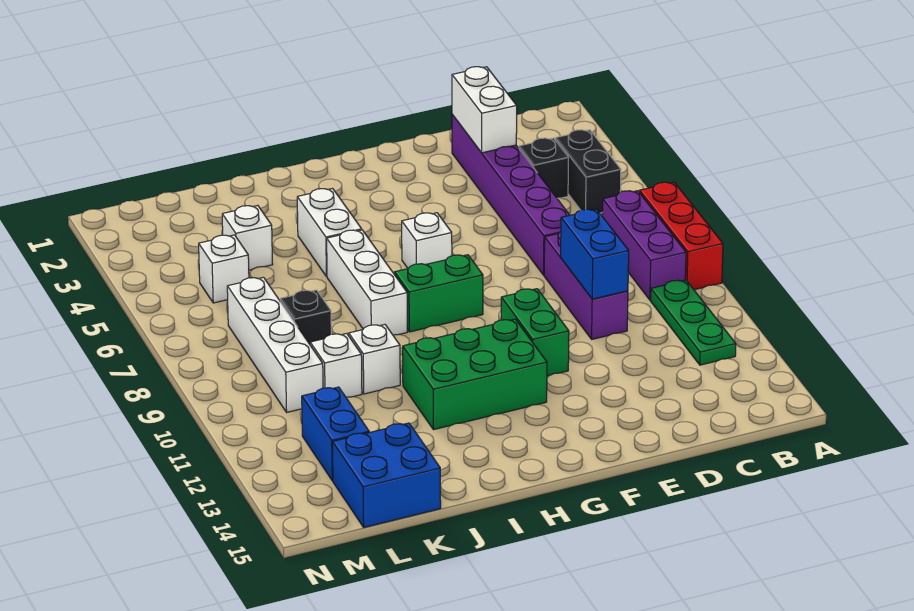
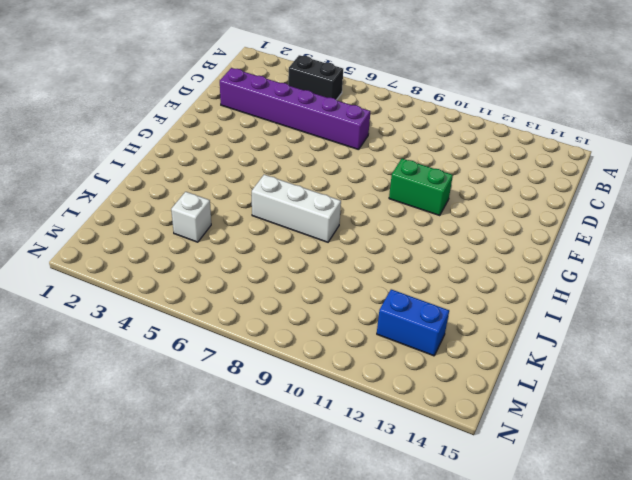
none -> red brick A7:A9 level 1
none -> purple brick B7:B9 level 1
none -> green plate B10:B12 level 1

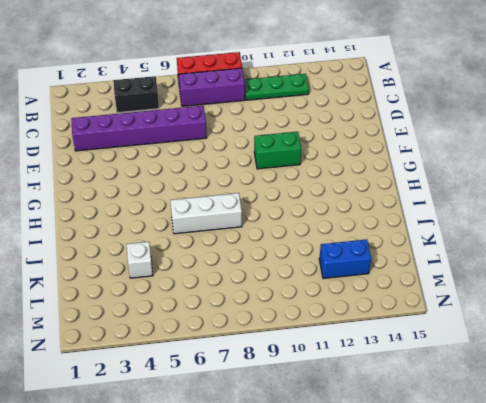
none -> black brick C4 level 1
none -> purple brick D8:D10 level 1
none -> white brick G6 level 1

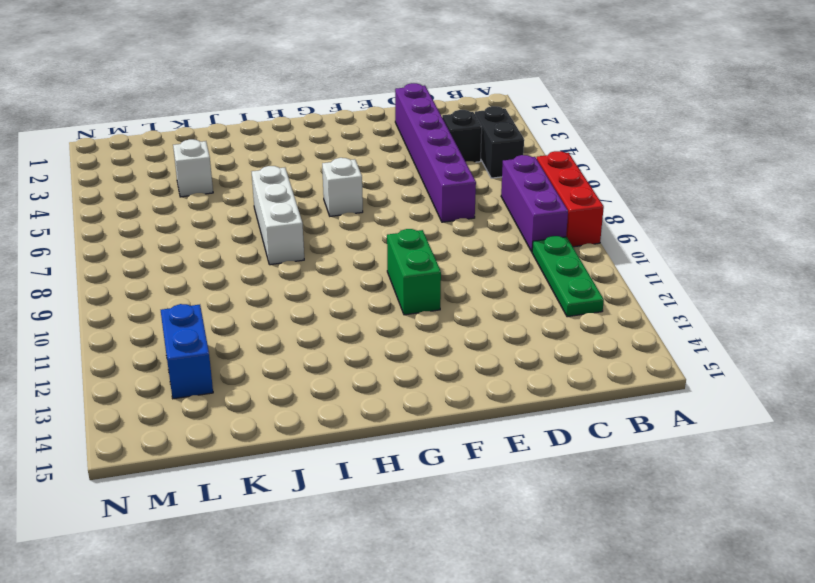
none -> purple brick D8:D10 level 1
none -> green brick G8:H8 level 1
none -> green brick G11:I12 level 1

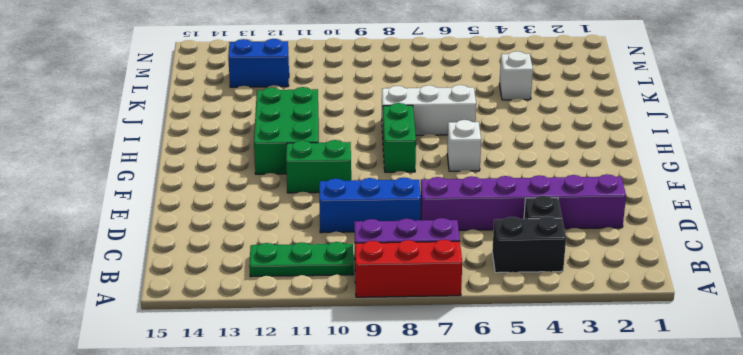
blue brick D8:D10 level 1 -> purple brick D8:D10 level 1
none -> white brick I4:I5 level 1
none -> white brick J10 level 1
none -> black brick K8 level 1

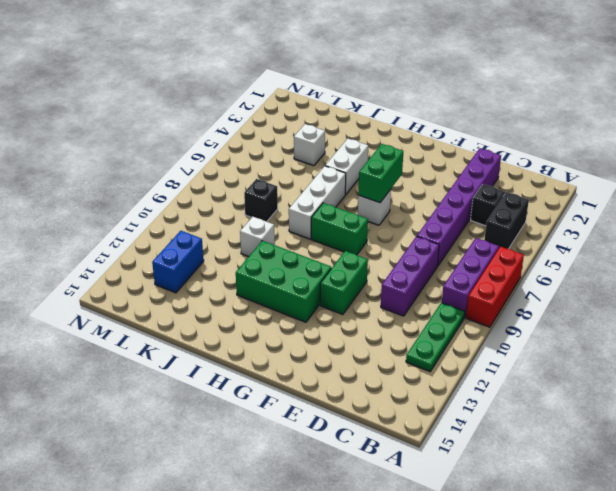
green brick G5:G6 level 2 -> none
none -> white brick K10 level 1
none -> blue brick K14:L15 level 1
none -> white brick L5 level 1

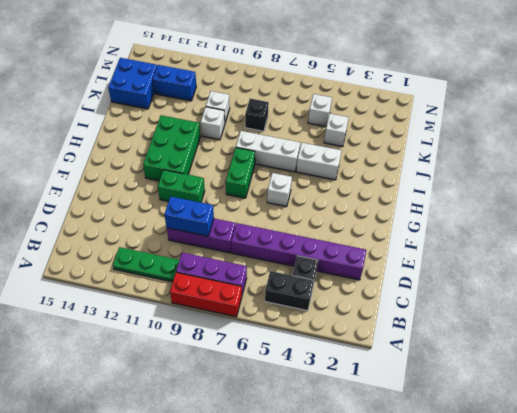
none -> white brick L7:L10 level 1
none -> white brick D2:D3 level 2

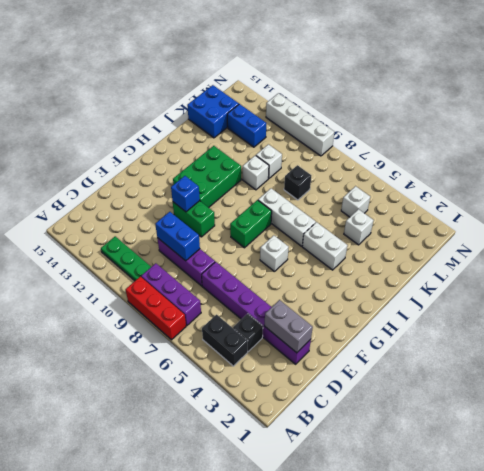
grey brick D2:D3 level 2 -> white brick D2:D3 level 2
blue brick F11 level 2 -> none
white brick N9:N12 level 1 -> white brick L7:L10 level 1

